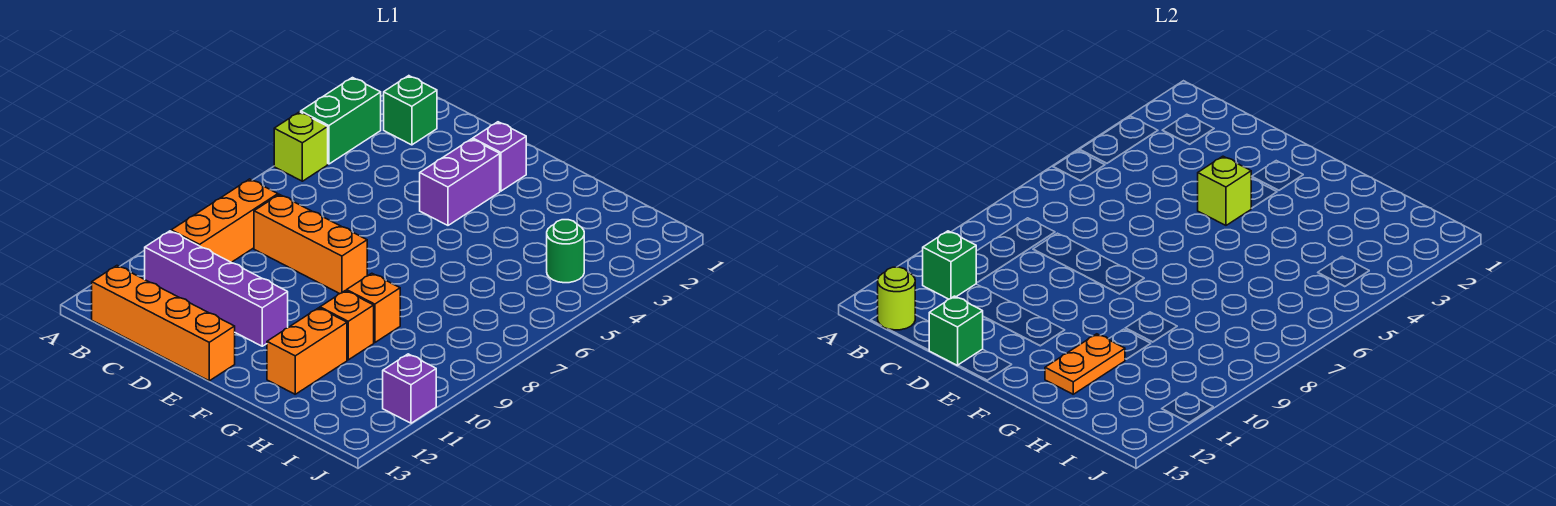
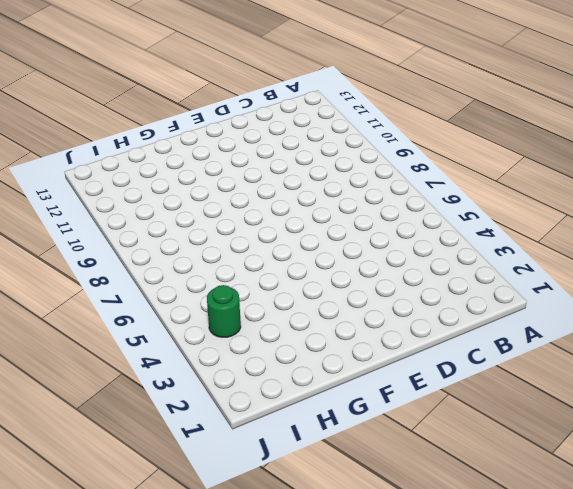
none -> green brick A3:A4 level 1
none -> lime brick A5 level 1
none -> green brick B2 level 1

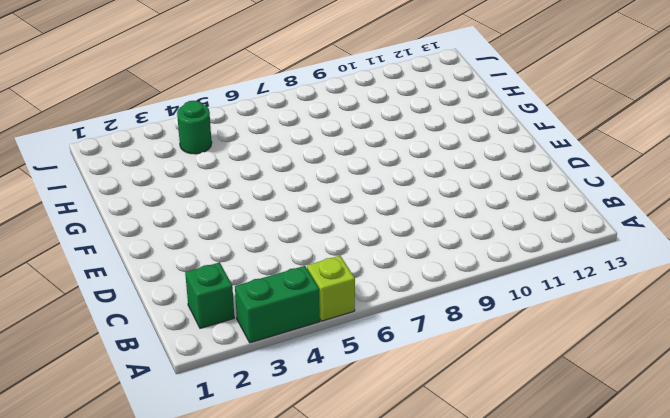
none -> orange brick B8:B10 level 1
none -> purple brick B11:E11 level 1
none -> orange brick B13:E13 level 1

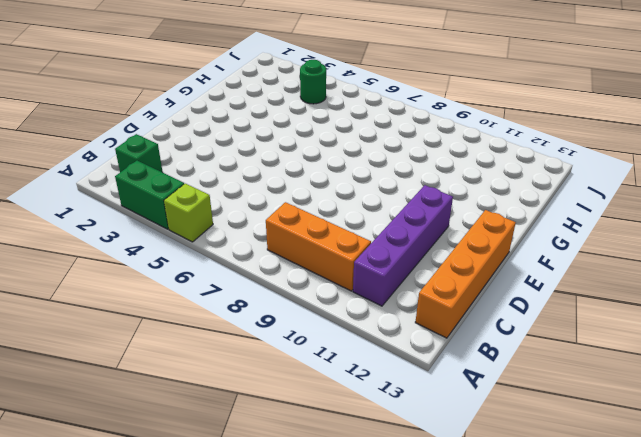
none -> orange brick C8:E8 level 1
none -> purple brick E2 level 1
none -> purple brick E3:E4 level 1

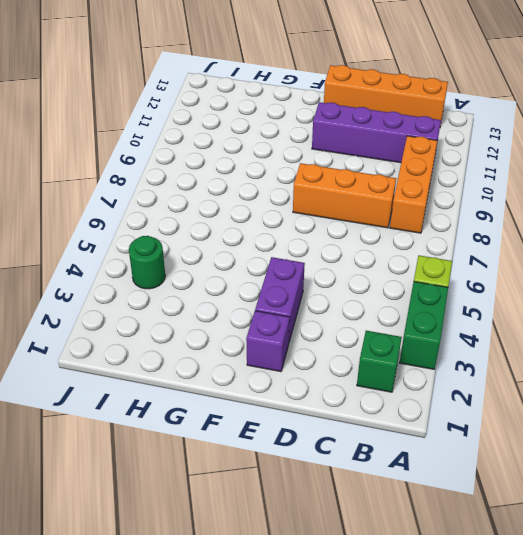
none -> orange brick G9 level 1
none -> orange brick G10 level 1
none -> orange brick G11:G12 level 1

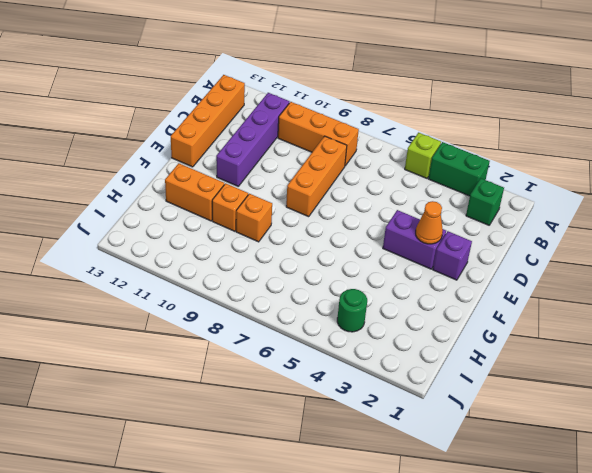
orange cone E3 level 2 -> none
none -> purple brick J11 level 1
none -> green brick B11 level 2
none -> lime round brick B13 level 2

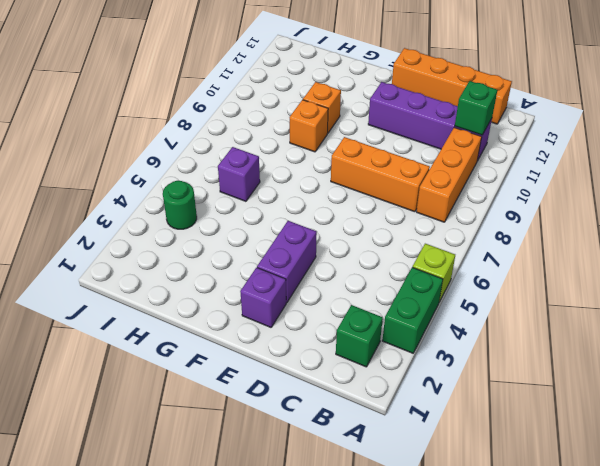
purple brick H6 level 1 -> purple brick J11 level 1
none -> orange brick G11:G12 level 1
none -> lime round brick B13 level 2
none -> green brick D13 level 2

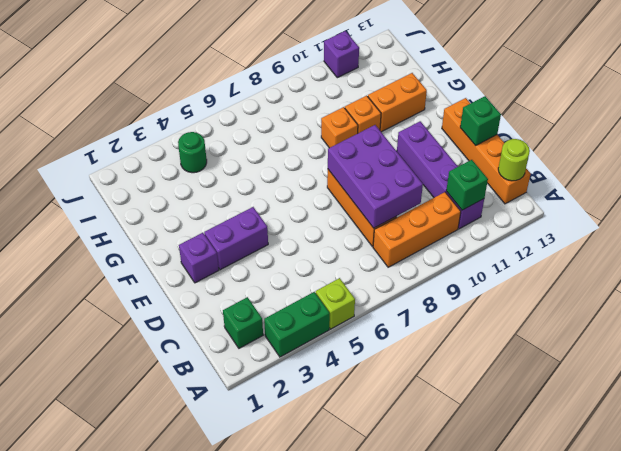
purple brick C8:E9 level 2 -> none
none -> lime brick E4 level 2
none -> orange plate G11:G12 level 2

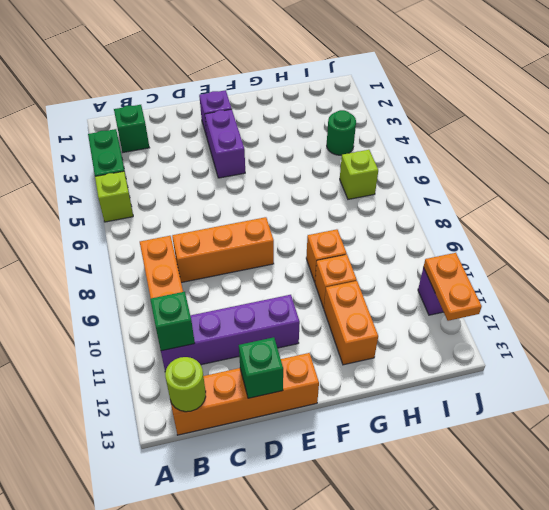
lime brick I6 level 1 -> lime brick E4 level 2
orange plate J11:J12 level 2 -> orange plate G11:G12 level 2

